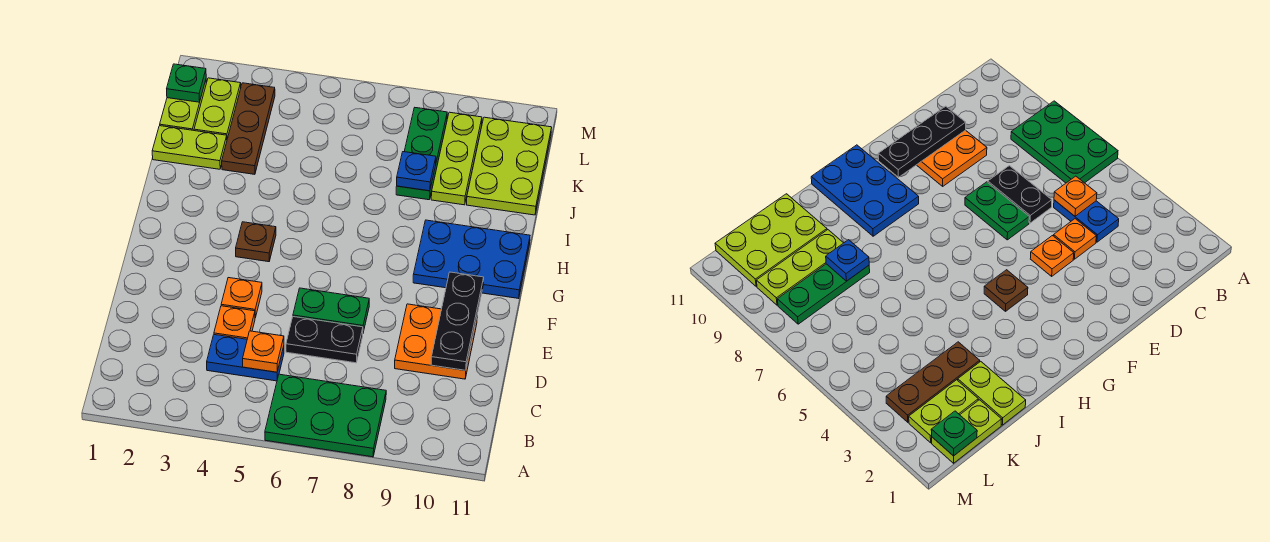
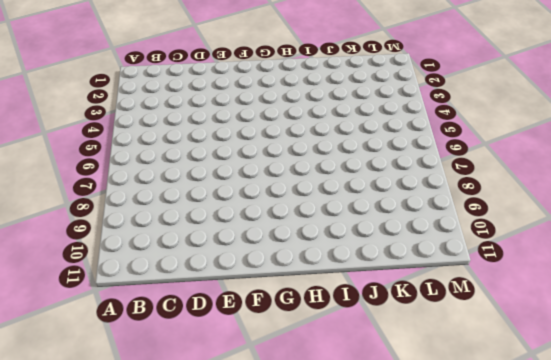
none -> green plate A6:B8 level 1
none -> blue plate C4:C5 level 1
none -> orange plate D4 level 1

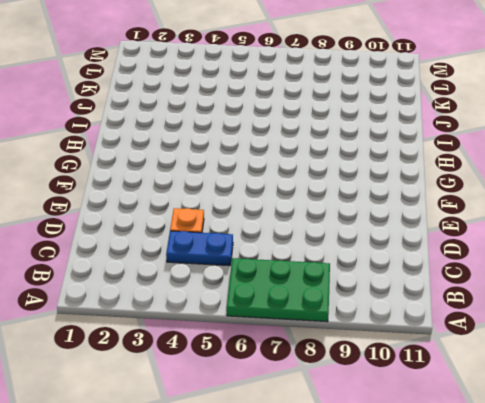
none -> black plate D6:D7 level 1
none -> orange plate D9:E10 level 1
none -> orange plate E4 level 1

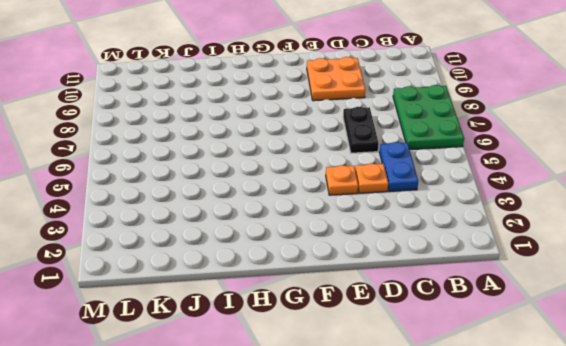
none -> green plate E6:E7 level 1
none -> brown plate G4 level 1
none -> blue plate G9:H11 level 1

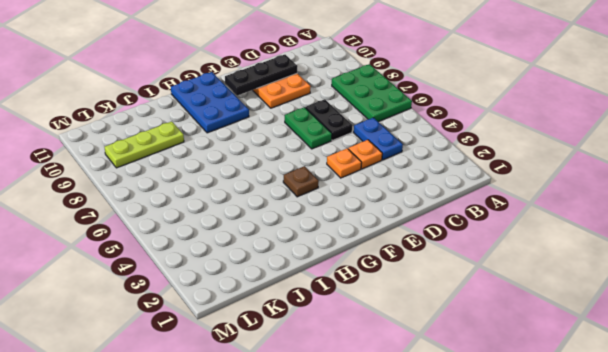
none -> lime plate J1:J2 level 1
none -> brown plate J3:L3 level 1
none -> green plate J8:L8 level 1

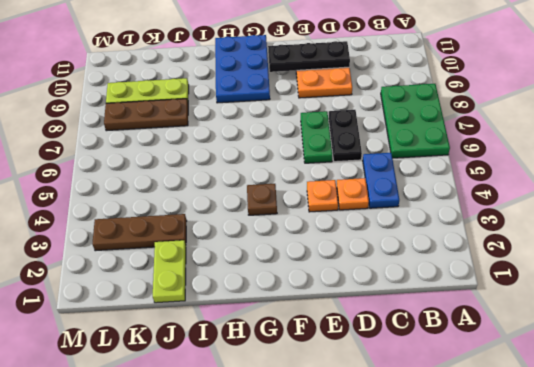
brown plate J8:L8 level 1 -> green plate J8:L8 level 1
none -> lime plate J10:L11 level 1
none -> lime plate K1:L1 level 1
none -> lime plate K2:L2 level 1

